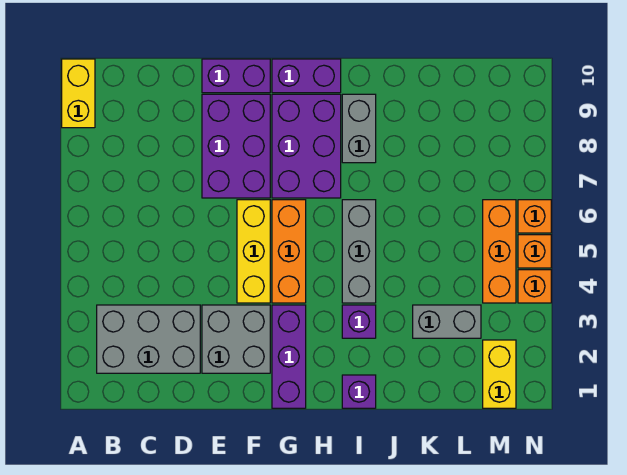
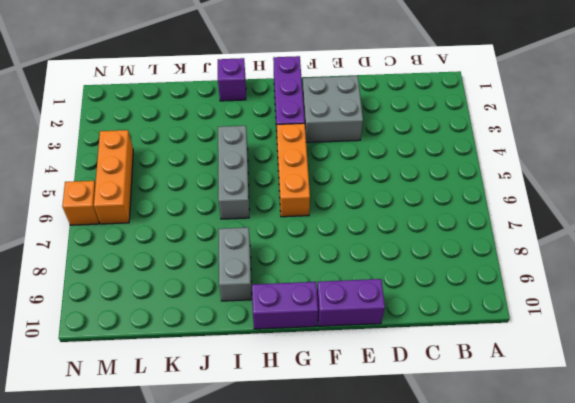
none -> yellow brick A9:A10 level 1
none -> grey brick B2:D3 level 1
none -> purple brick E7:F9 level 1

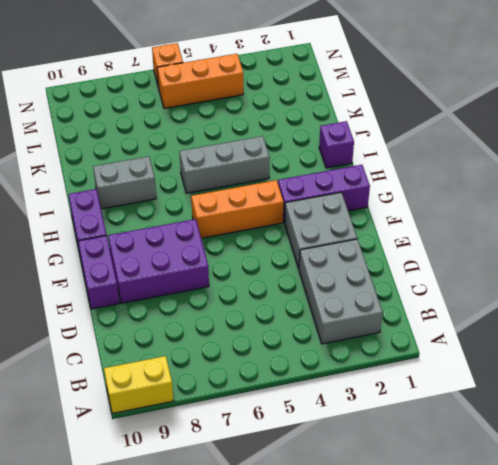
none -> yellow brick F4:F6 level 1
none -> purple brick G7:H9 level 1
none -> purple brick I3 level 1

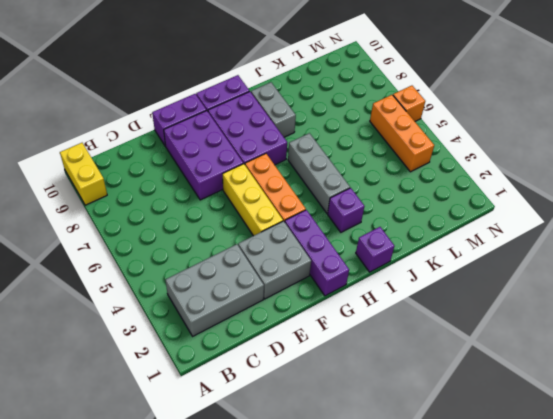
none -> grey brick K3:L3 level 1
none -> yellow brick M1:M2 level 1
none -> orange brick N4 level 1

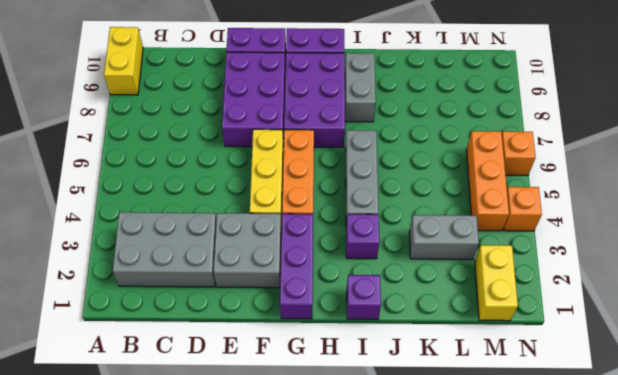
none -> orange brick N5 level 1

